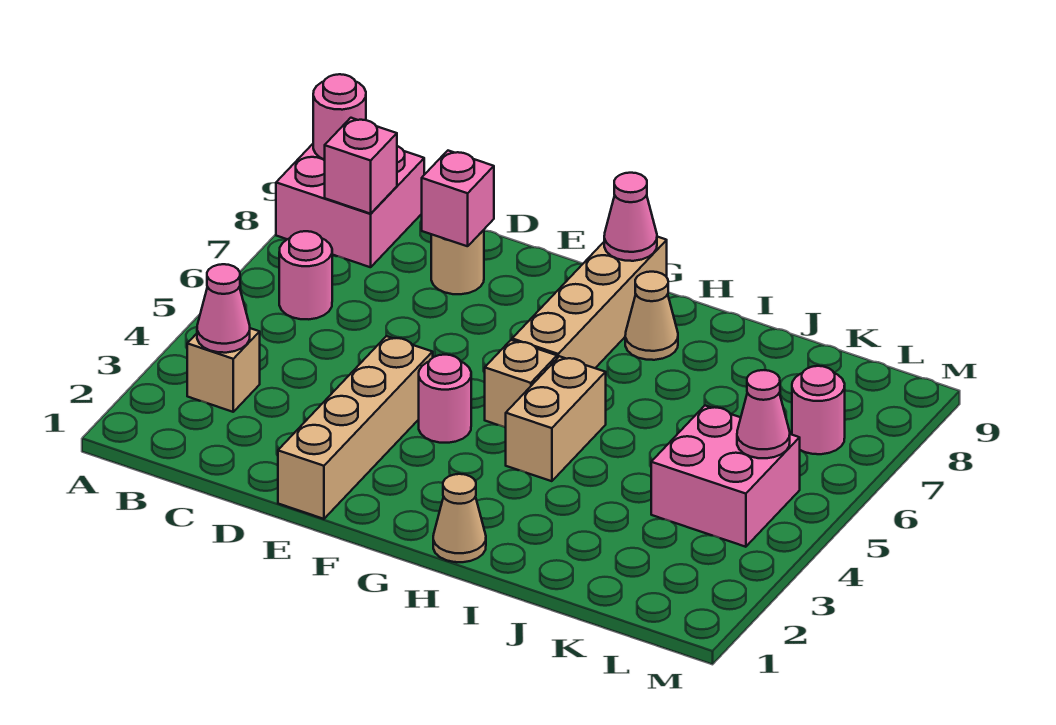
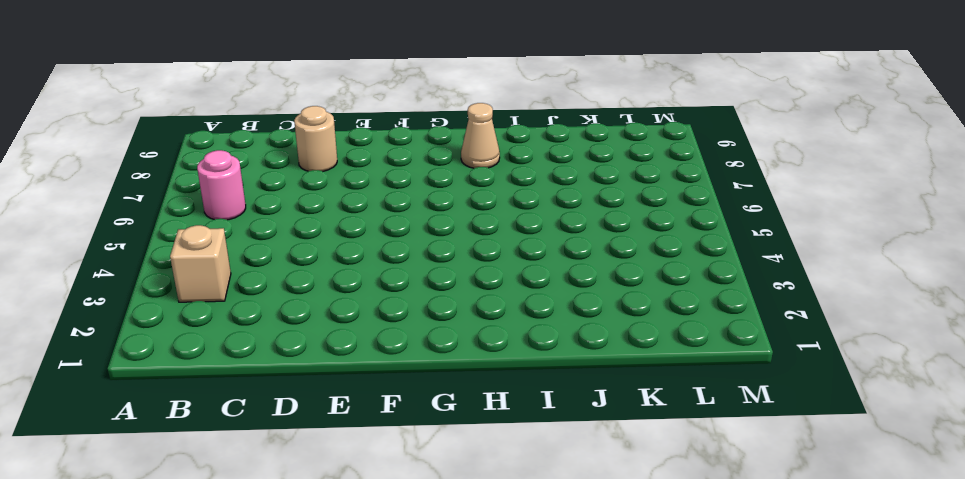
none -> pink brick A8:B9 level 1
none -> tan brick E1:E4 level 1
none -> pink round brick F4 level 1

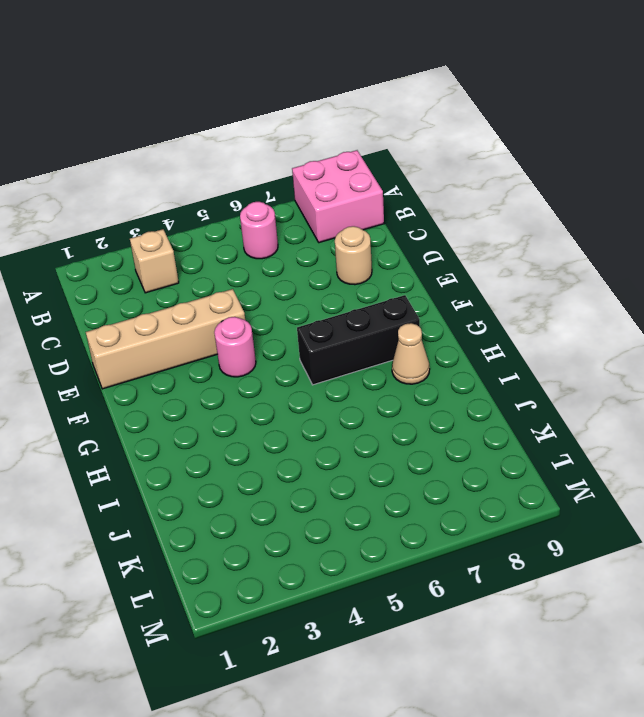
black brick G6:G8 level 1 -> tan brick G6:G9 level 1
none -> tan brick G5 level 1
none -> tan cone H1 level 1
none -> tan brick H4:H5 level 1

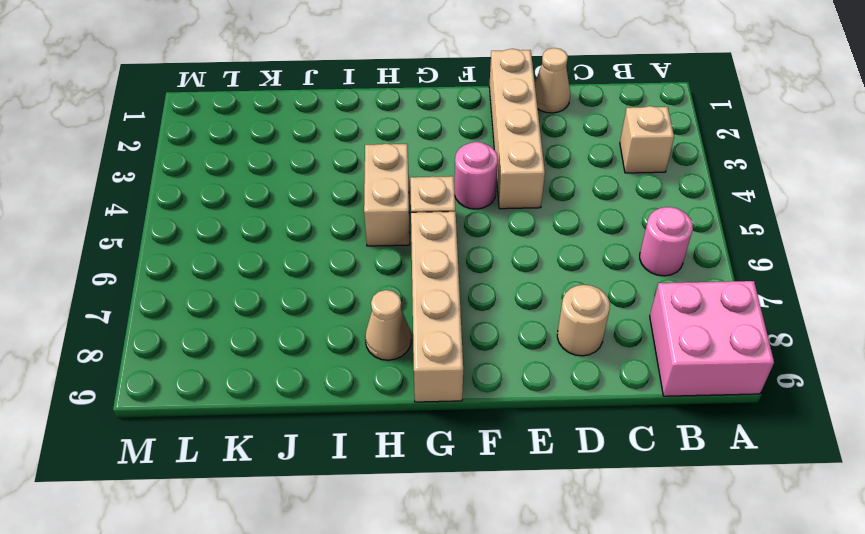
tan cone D1 level 1 -> tan cone H1 level 1
none -> pink brick K4:L5 level 1
none -> pink round brick L7 level 1
none -> pink round brick A9 level 2

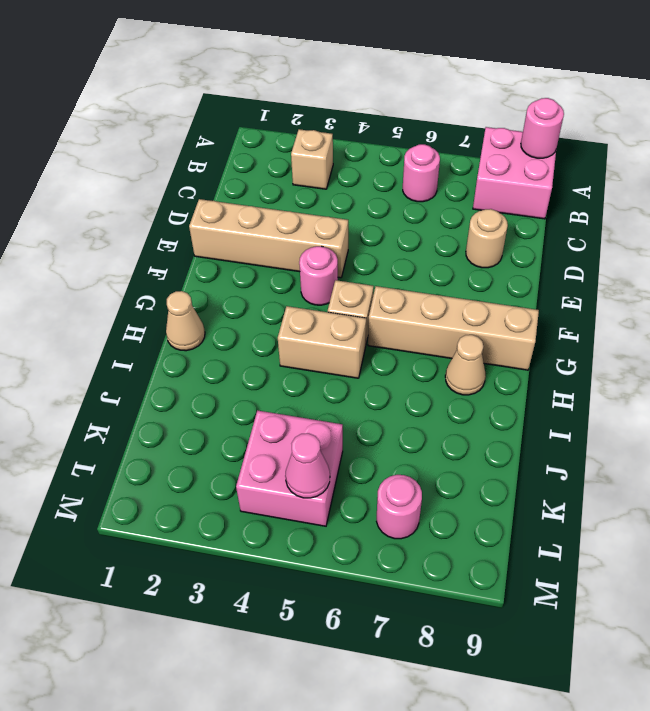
none -> pink cone B3 level 2
none -> pink brick B8 level 2
none -> pink brick D8 level 2

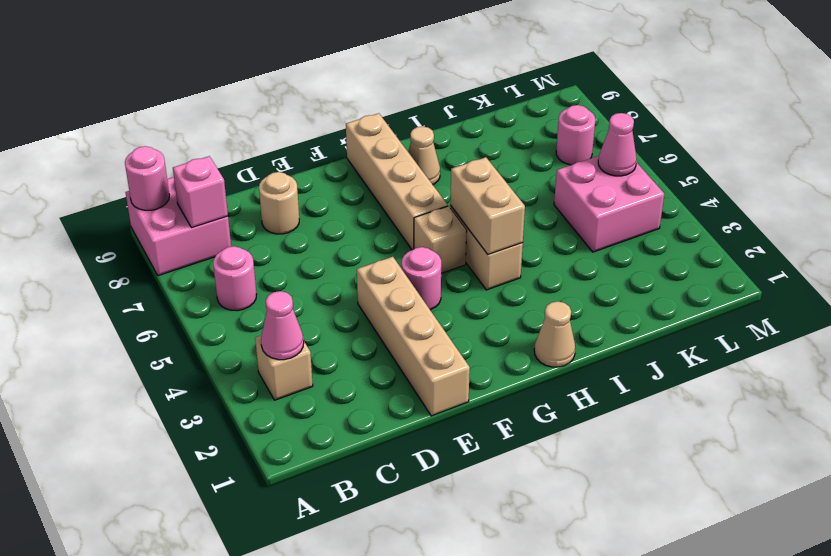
tan brick H4:H5 level 2 -> none
none -> pink brick D8 level 2
none -> pink cone G9 level 2

